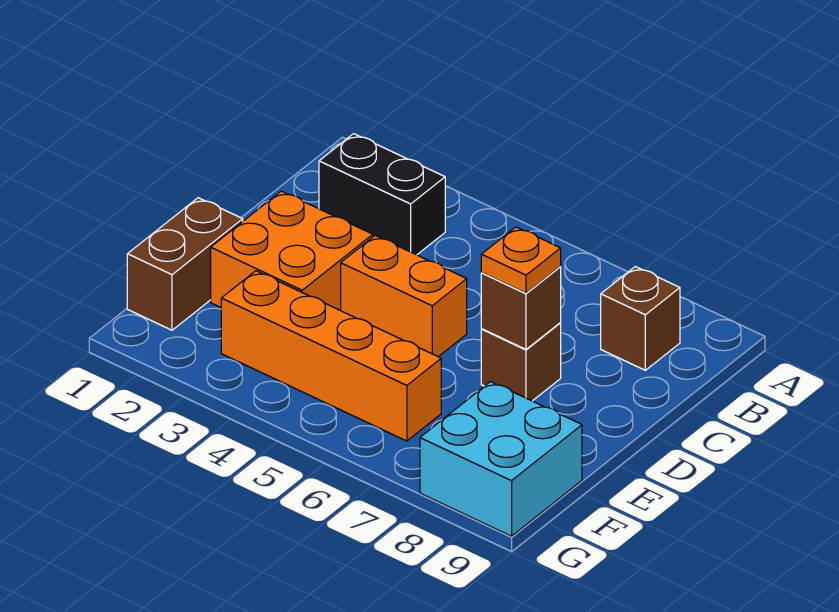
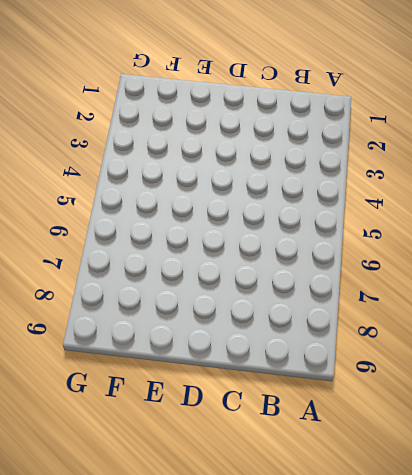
none -> black brick B2:B3 level 1
none -> brown brick B8 level 1

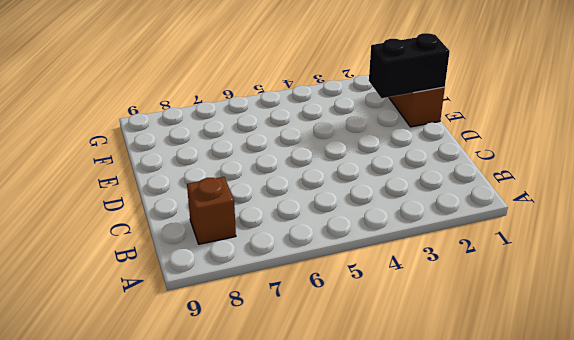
black brick E1:E2 level 2 -> black brick B2:B3 level 1
none -> orange brick D2:E3 level 1
none -> orange brick D4:D5 level 1

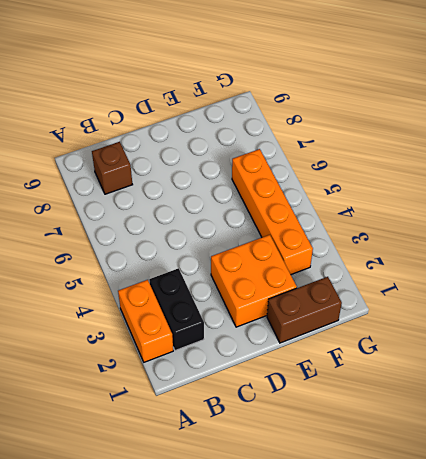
orange brick A2:A3 level 1 -> orange brick D4:D5 level 1
none -> brown brick D7 level 1
none -> cyan brick F8:G9 level 1

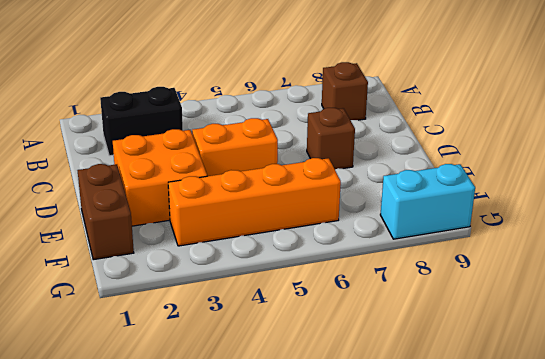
cyan brick G8:G9 level 1 -> cyan brick F8:G9 level 1
none -> brown brick D7 level 2
none -> orange plate D7 level 3

